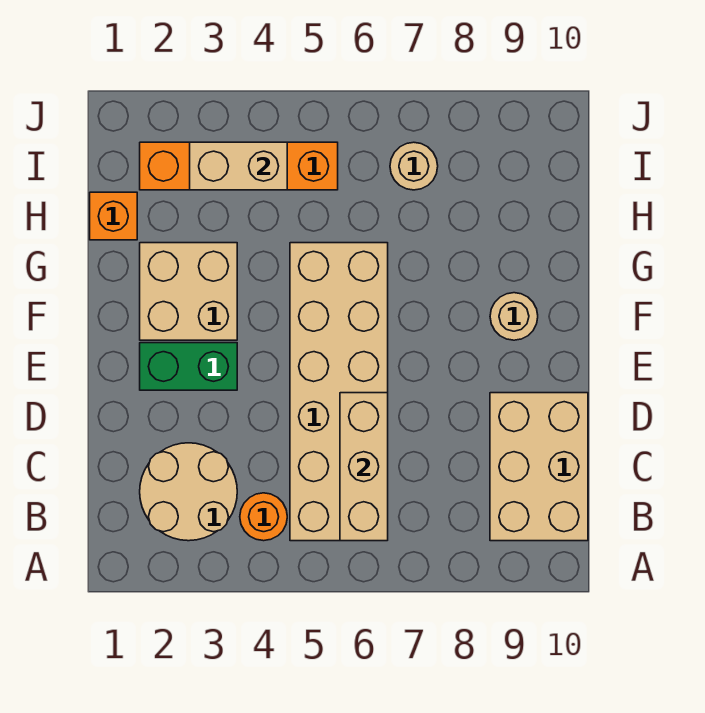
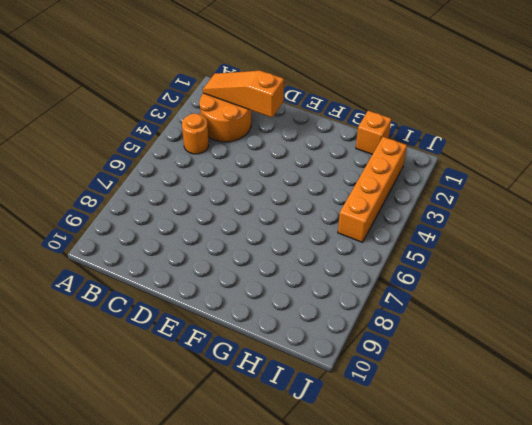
orange round brick B2:C3 level 1 -> tan round brick B2:C3 level 1
orange slope B2:D2 level 2 top D -> none
none -> tan brick B5:G6 level 1
none -> tan brick B9:D10 level 1
none -> green brick E2:E3 level 1

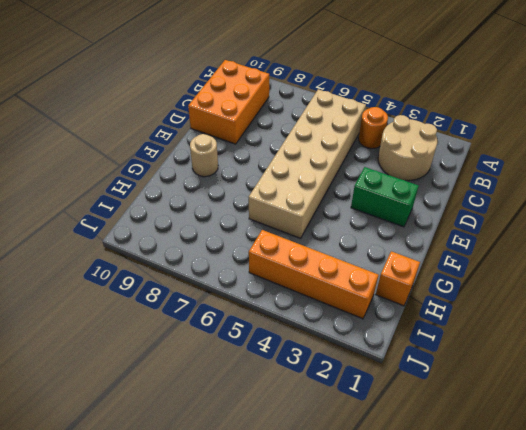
orange brick B9:D10 level 1 -> tan brick B9:D10 level 1
none -> tan brick F2:G3 level 1
none -> tan round brick I7 level 1
none -> tan brick B6:D6 level 2

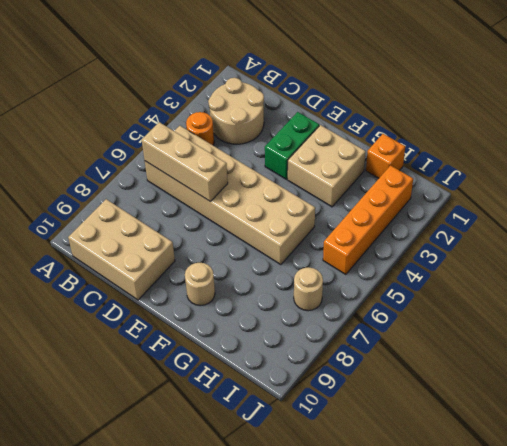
none -> tan brick I3:I4 level 2

